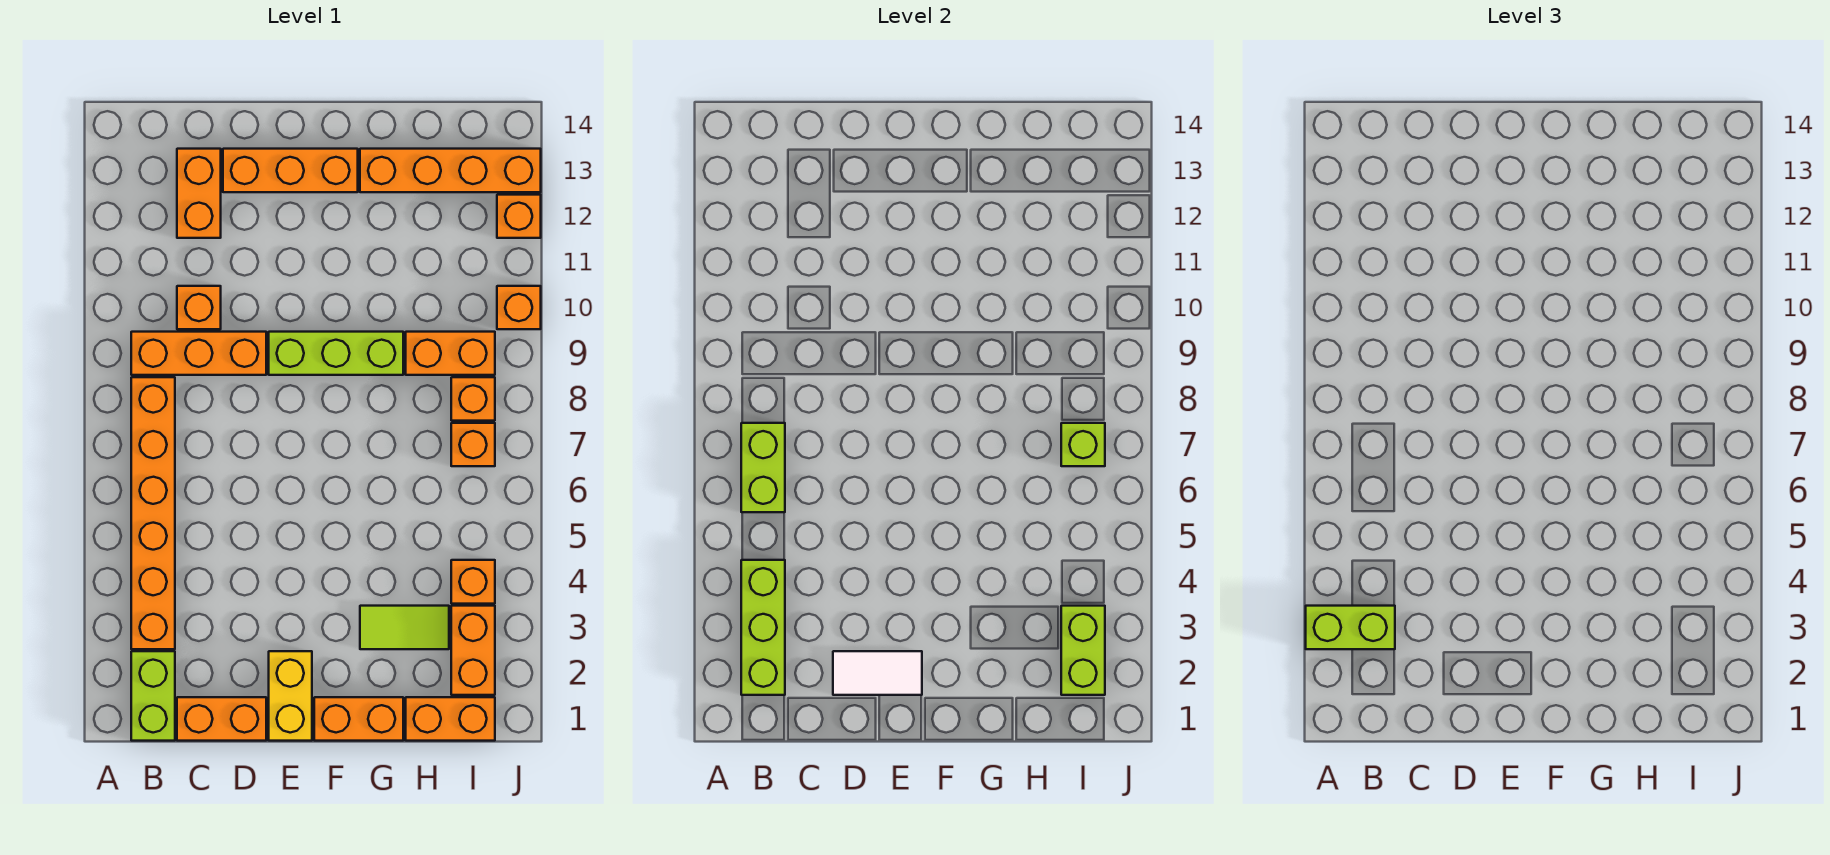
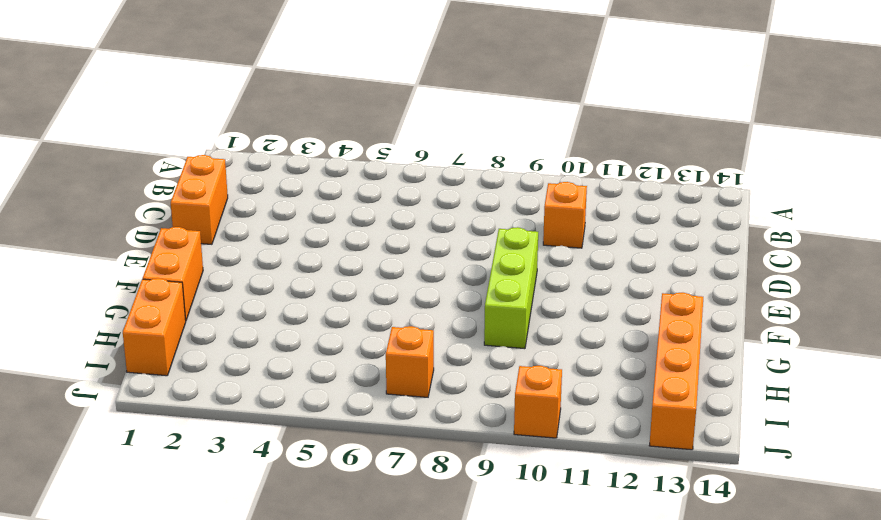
none -> lime brick B1:B2 level 1
none -> orange brick B3:B8 level 1
none -> orange brick B9:D9 level 1

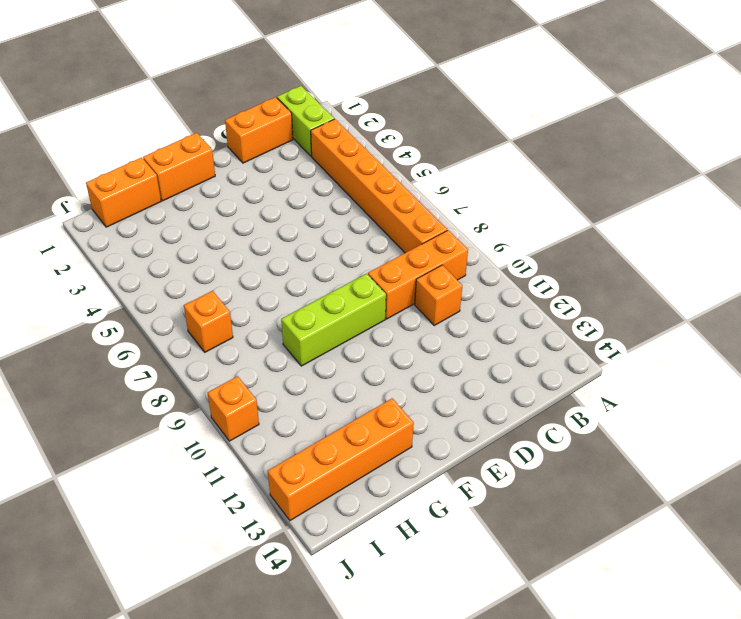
none -> orange brick C12:C13 level 1
none -> orange brick D13:F13 level 1
none -> yellow brick E1:E2 level 1

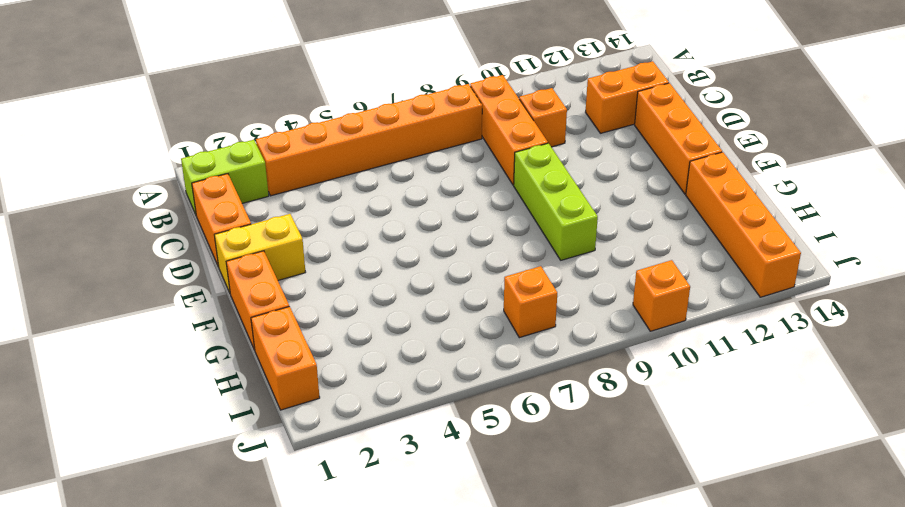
none -> lime tile G3:H3 level 1
none -> orange brick H9:I9 level 1
none -> orange brick I2:I3 level 1

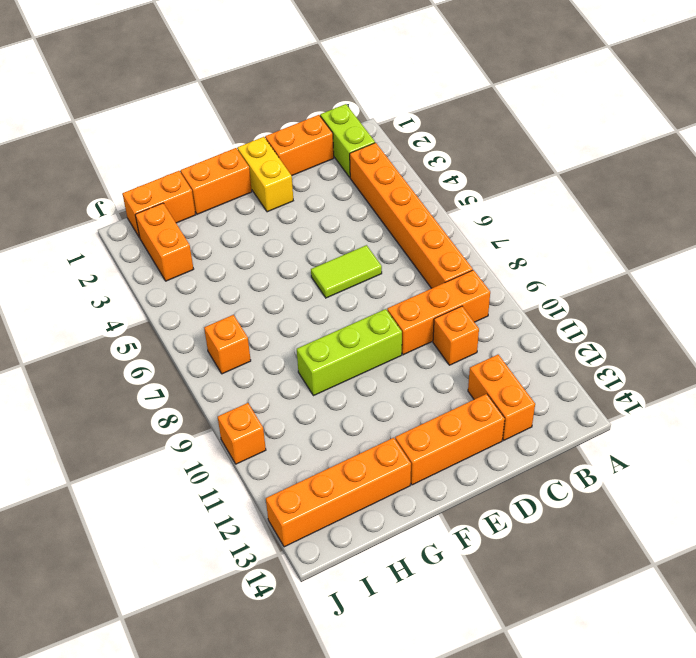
lime tile D6:E6 level 1 -> lime tile G3:H3 level 1
none -> orange brick H9:I9 level 1
none -> orange brick I4 level 1
none -> orange brick I8 level 1

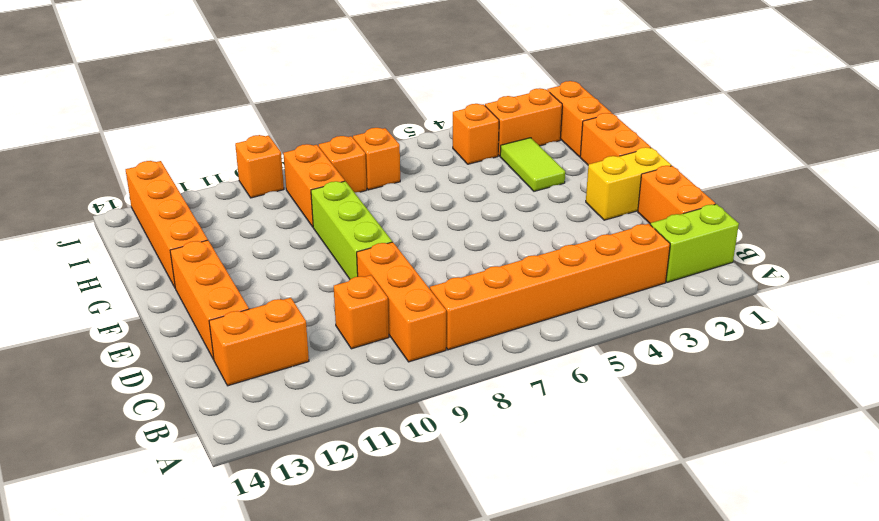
none -> orange brick J12 level 1
none -> lime brick B2:B4 level 2
none -> lime brick B6:B7 level 2

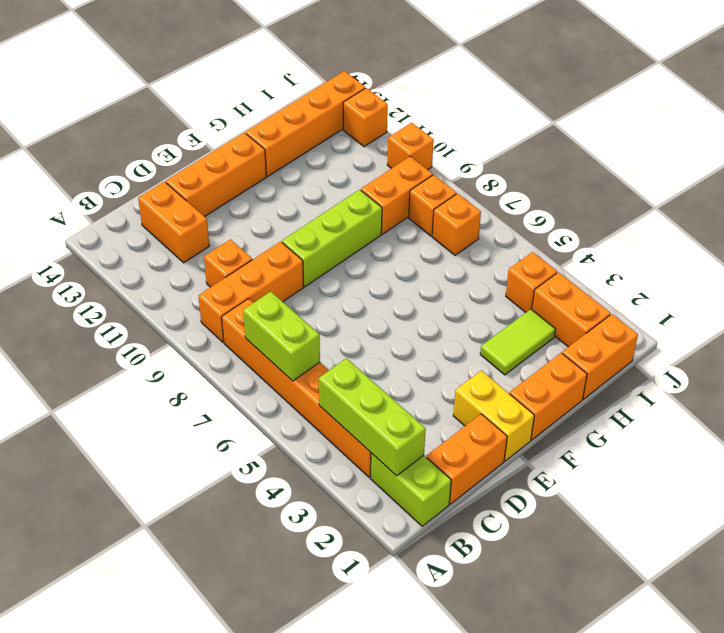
none -> white tile D2:E2 level 2
none -> lime brick I2:I3 level 2
none -> lime brick I7 level 2

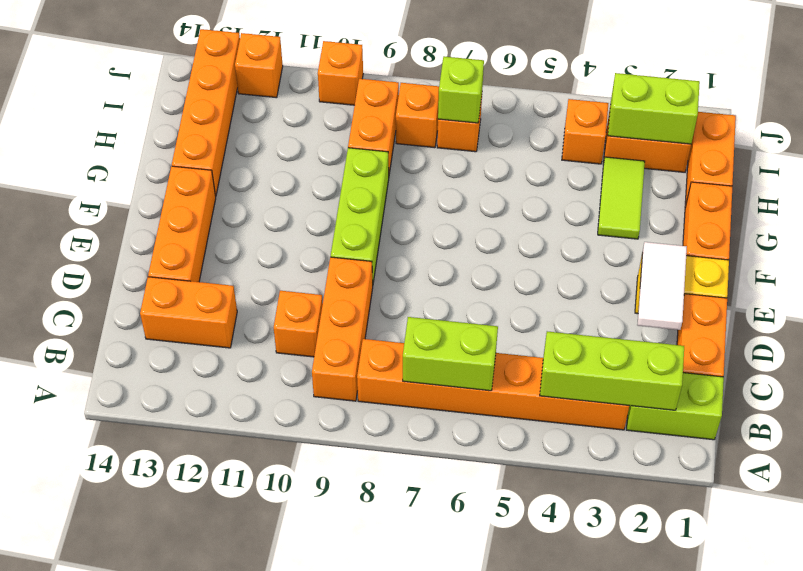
none -> lime brick A3:B3 level 3

